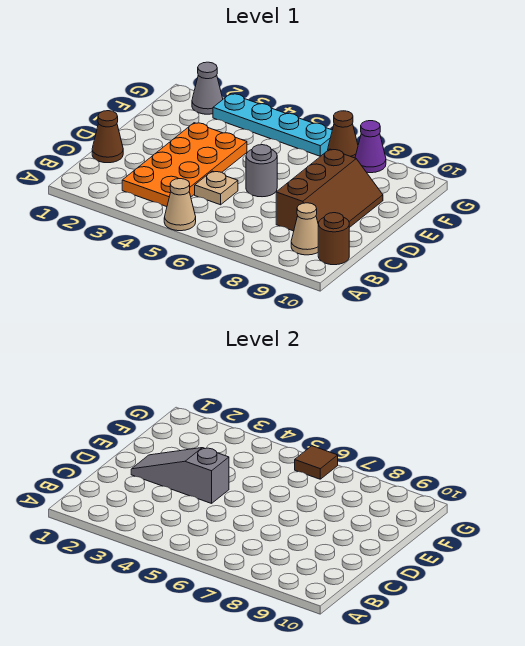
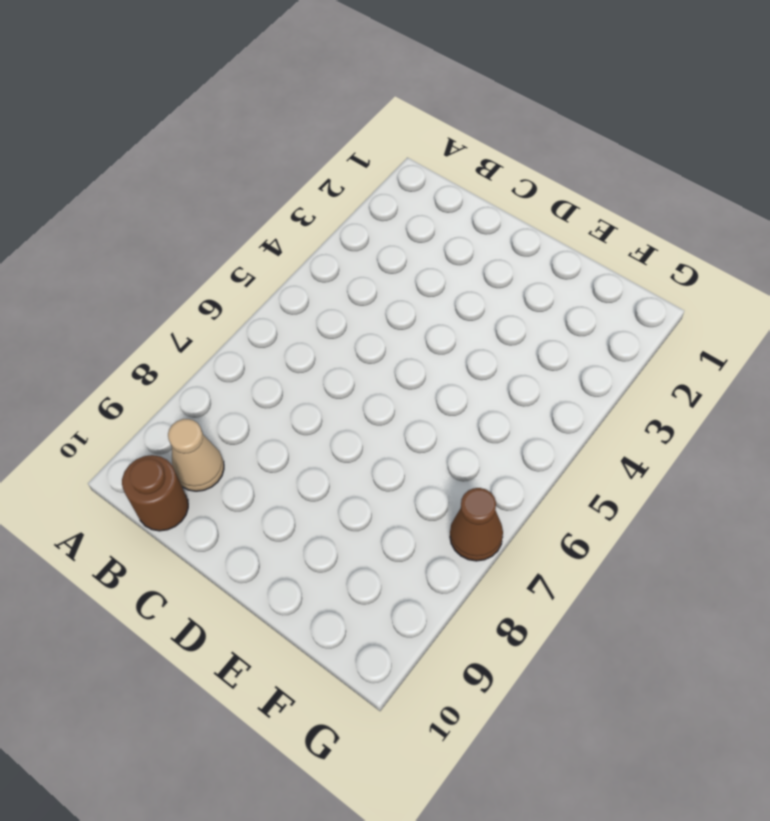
none -> tan cone A5 level 1
none -> orange plate B3:E4 level 1
none -> brown cone C1 level 1

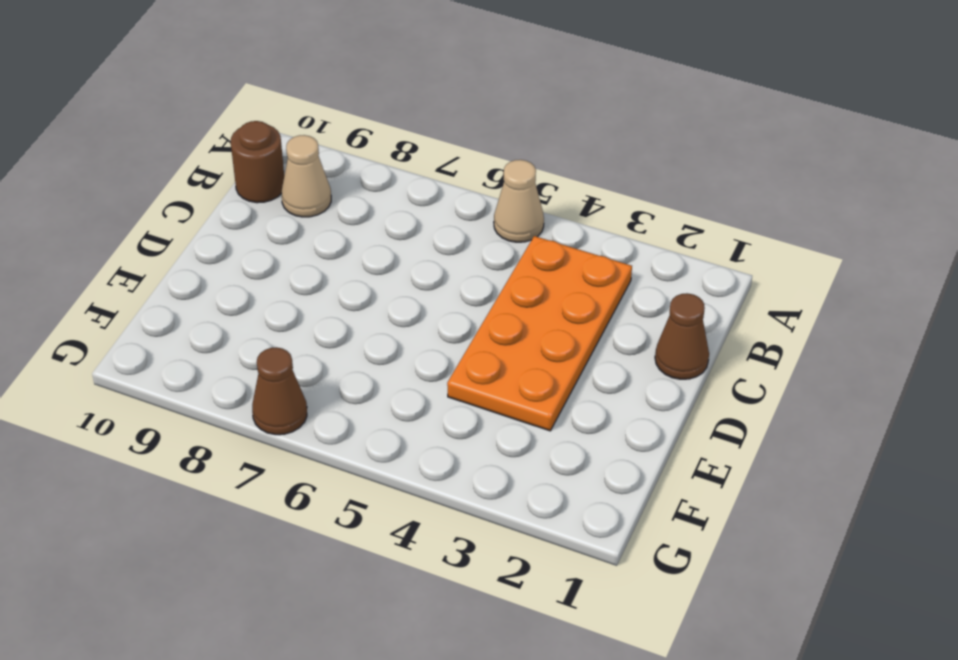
none -> tan plate C5 level 1
none -> brown slope C8:E9 level 1 top 8
none -> grey round brick D6 level 1

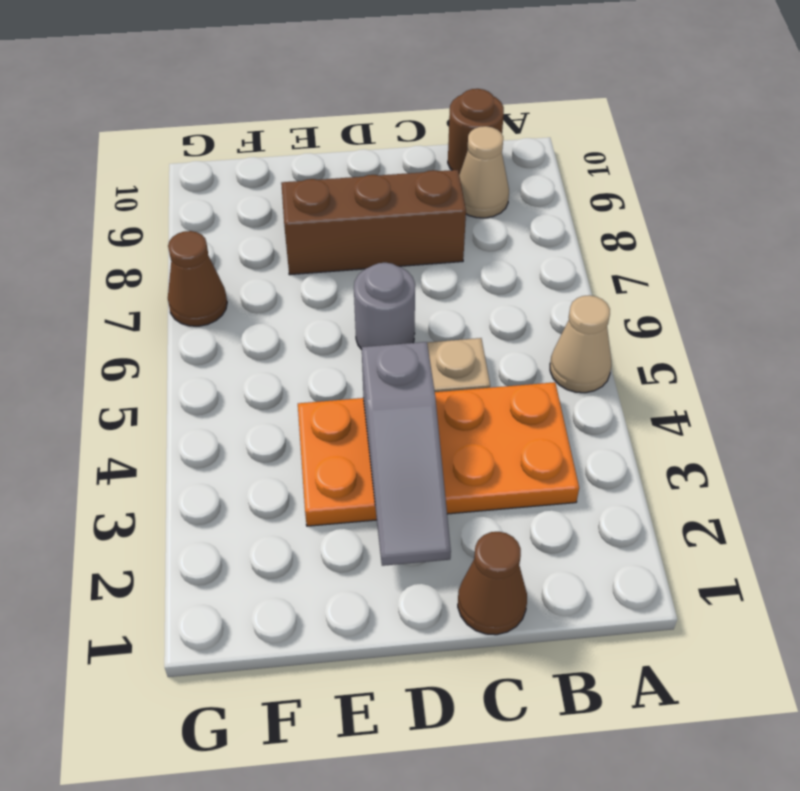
none -> grey cone G2 level 1
none -> cyan plate G3:G6 level 1
none -> purple cone G8 level 1

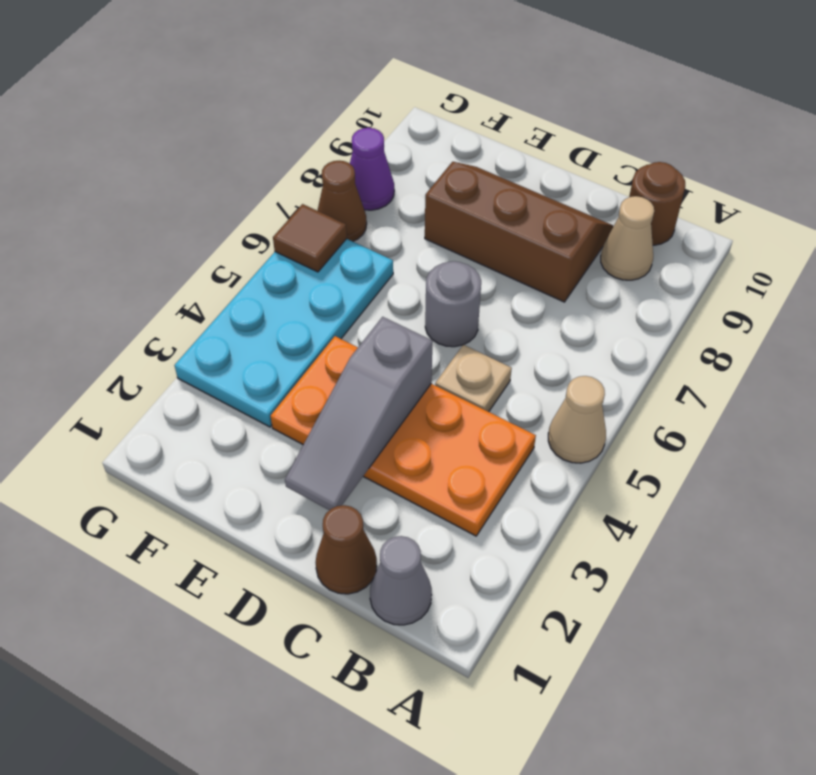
grey cone B1 level 1 -> grey cone G2 level 1
cyan plate F3:G6 level 1 -> cyan plate G3:G6 level 1

